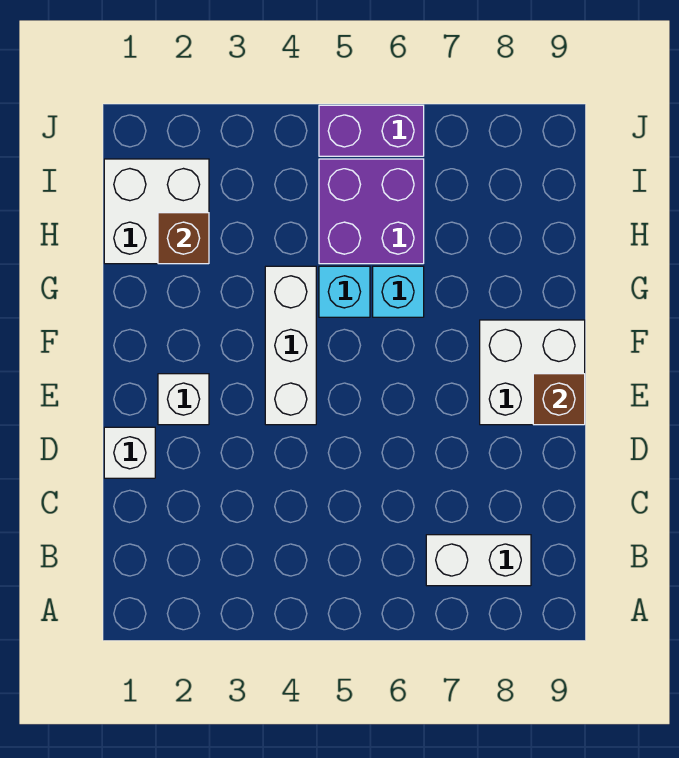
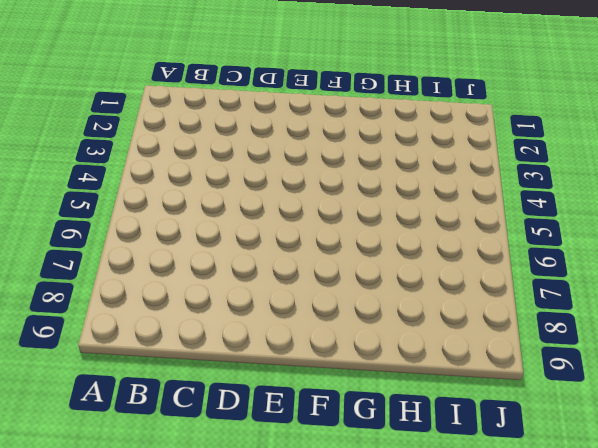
none -> white brick B7:B8 level 1
none -> white brick D1 level 1
none -> white brick E2 level 1

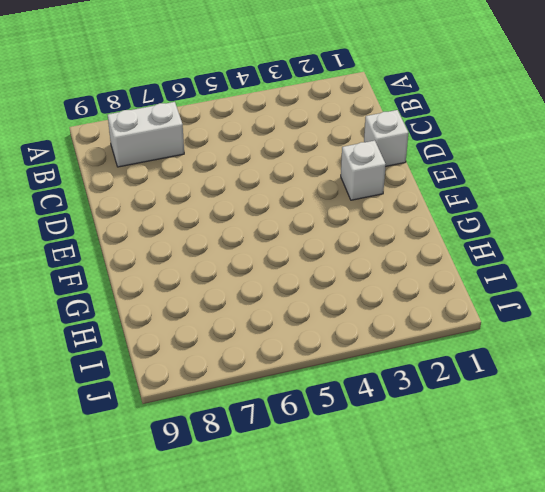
none -> white brick E4:G4 level 1
none -> white brick E8:F9 level 1
none -> cyan brick G5 level 1

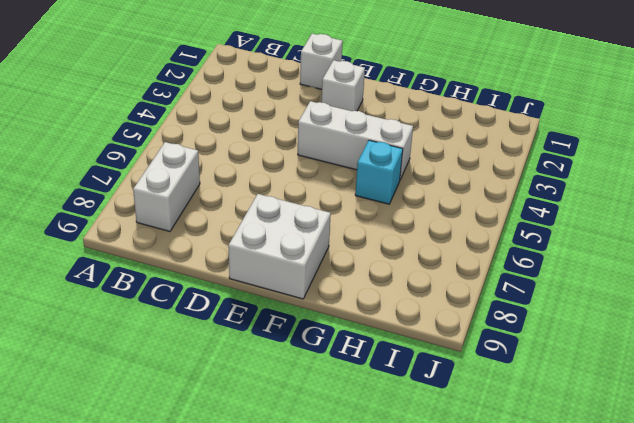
none -> cyan brick G6 level 1
none -> white brick H1:I2 level 1
none -> purple brick H5:I6 level 1

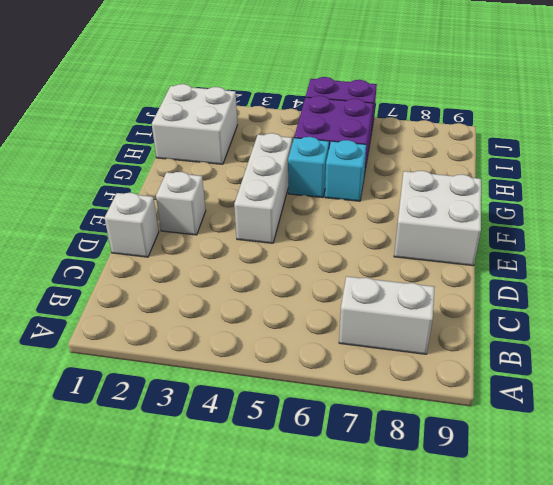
none -> brown brick E9 level 2
none -> brown brick H2 level 2

